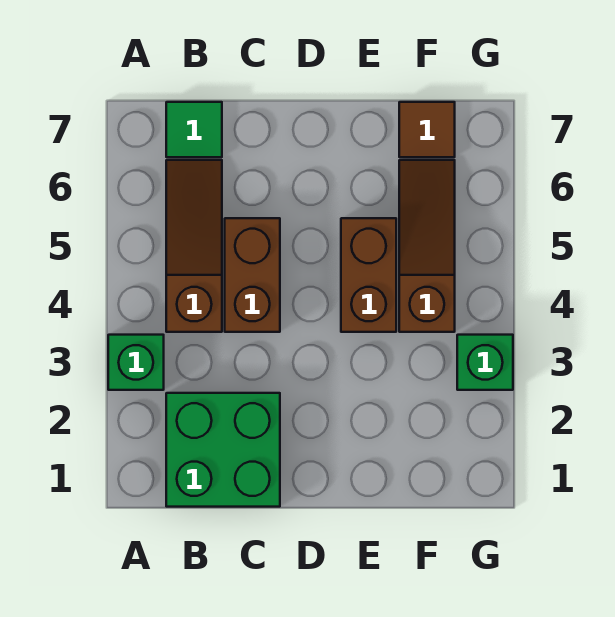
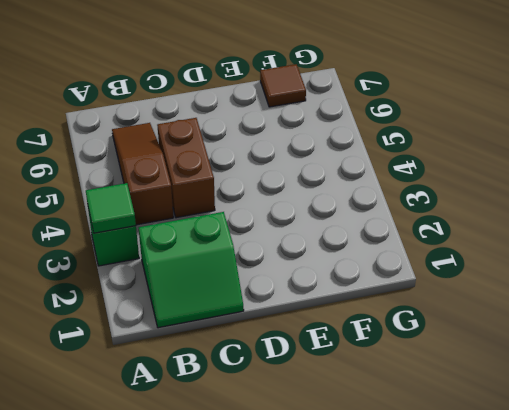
green tile A3 level 2 -> green tile B7 level 1
green slope B1:C2 level 1 top 2 -> green brick B1:C2 level 1
none -> brown brick E4:E5 level 1
none -> brown slope F4:F6 level 1 top 4

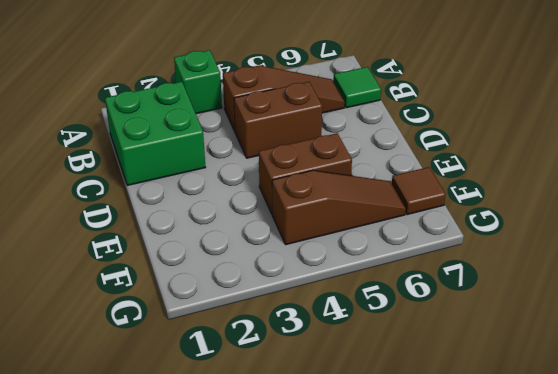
none -> green brick G3 level 1

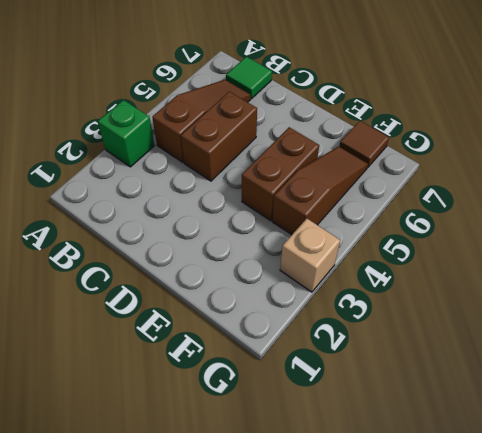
tan brick G3 level 1 -> green brick G3 level 1
none -> green brick B1:C2 level 1

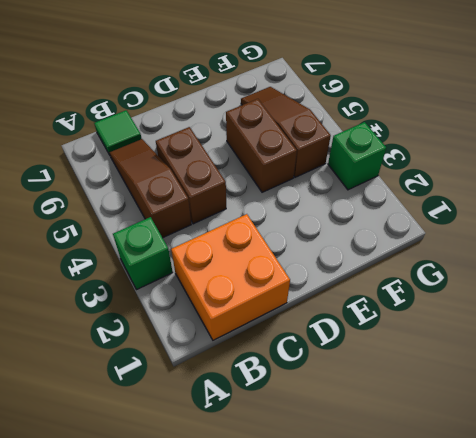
orange brick B1:C2 level 1 -> green brick B1:C2 level 1
none -> brown tile F7 level 1

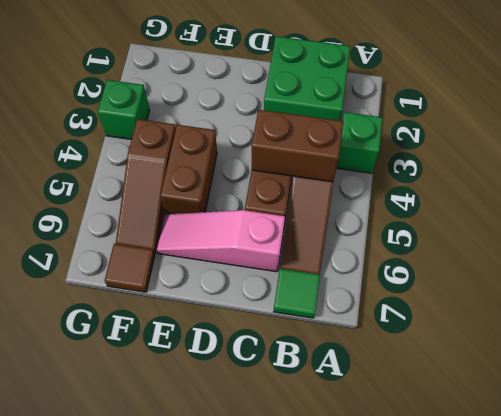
brown brick B4:C4 level 2 -> none
pink slope C6:E6 level 1 top C -> none

